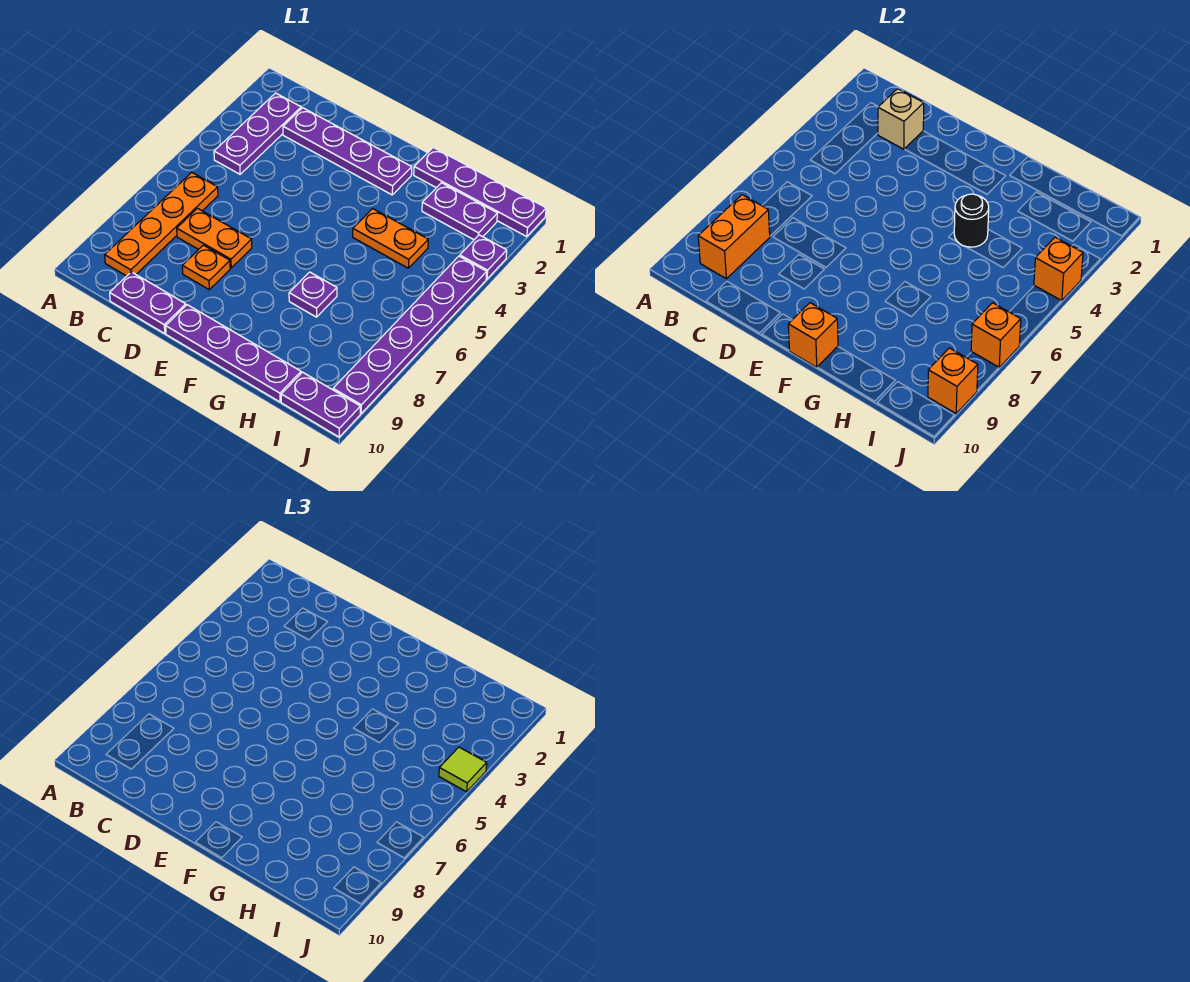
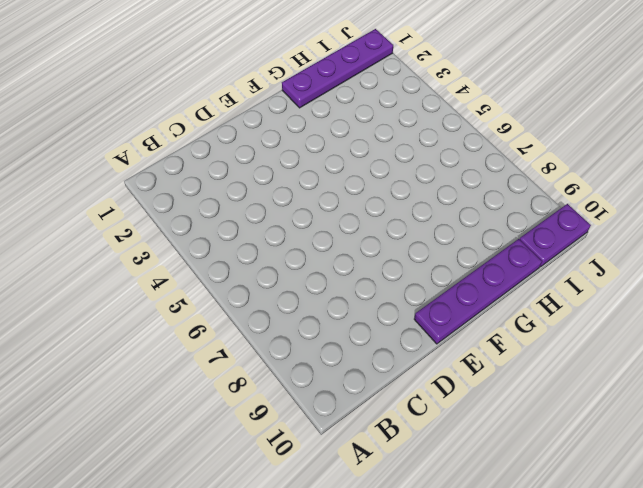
none -> purple plate B2:B4 level 1
none -> orange plate B6:B9 level 1
none -> purple plate C2:F2 level 1

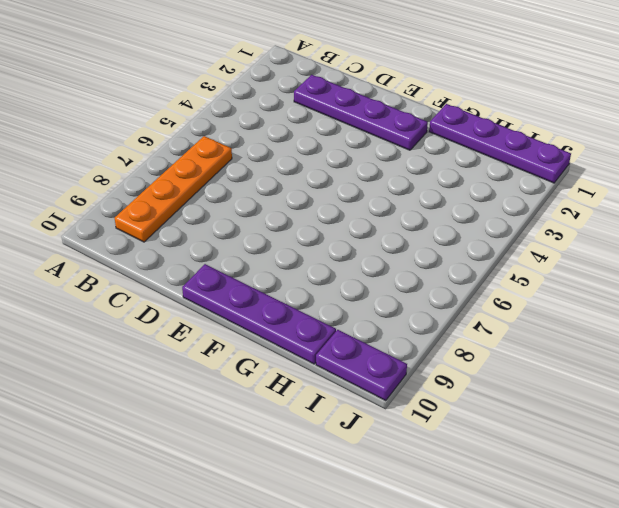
none -> purple plate B2:B4 level 1
none -> orange plate C7:D7 level 1
none -> purple plate C10:D10 level 1

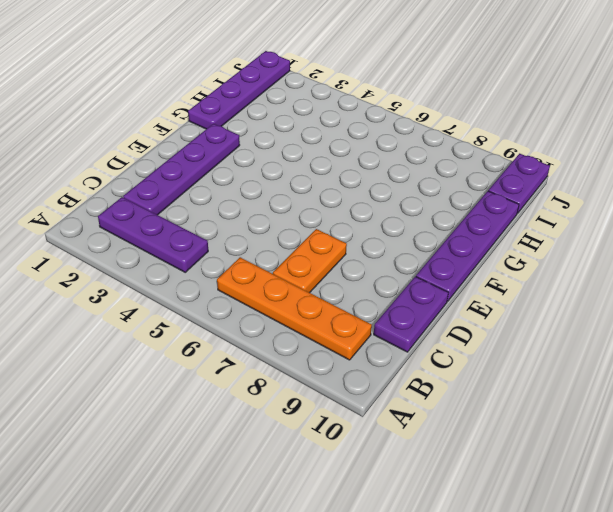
none -> orange plate D8 level 1
none -> orange plate G4:H4 level 1
none -> purple plate G7 level 1

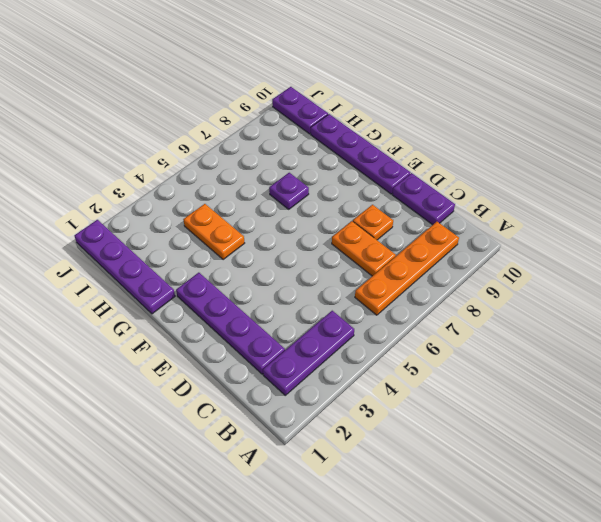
none -> purple plate H2:I2 level 1
none -> purple plate J3 level 1
none -> purple plate J4:J9 level 1

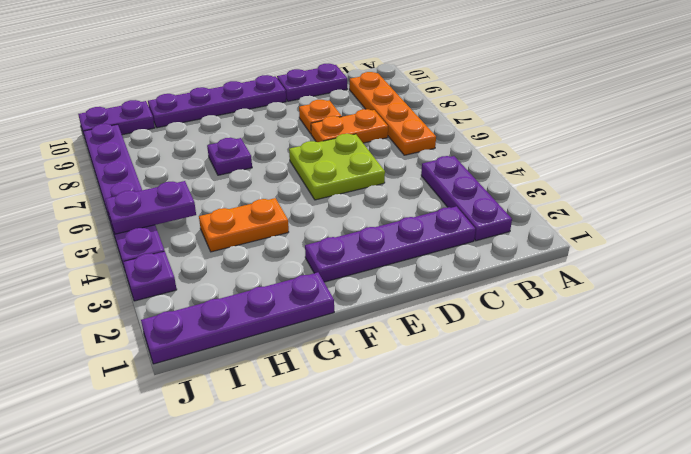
lime plate D5:E6 level 1 -> none
purple plate I5:J5 level 2 -> purple plate H2:I2 level 1
none -> orange brick B8:B9 level 2
none -> tan brick C2 level 2
none -> orange brick F10 level 2

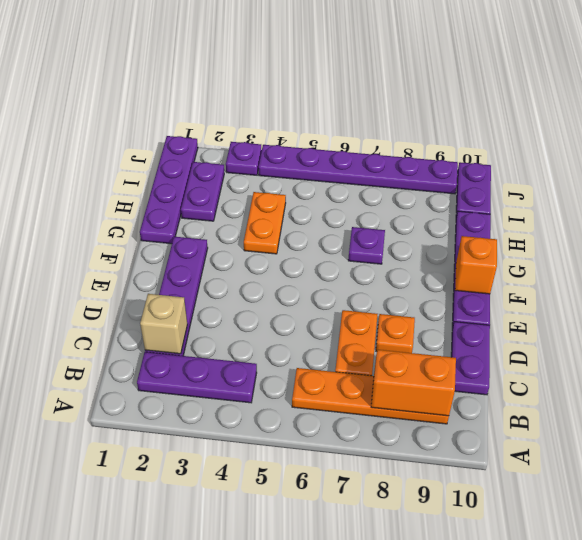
none -> black round brick G4 level 2
none -> orange brick J4 level 2
none -> orange brick J7 level 2

